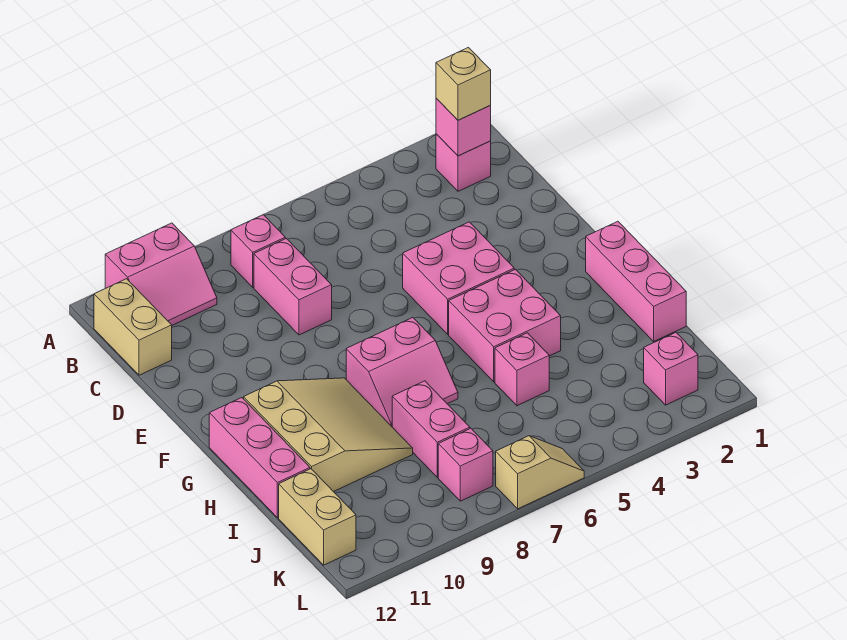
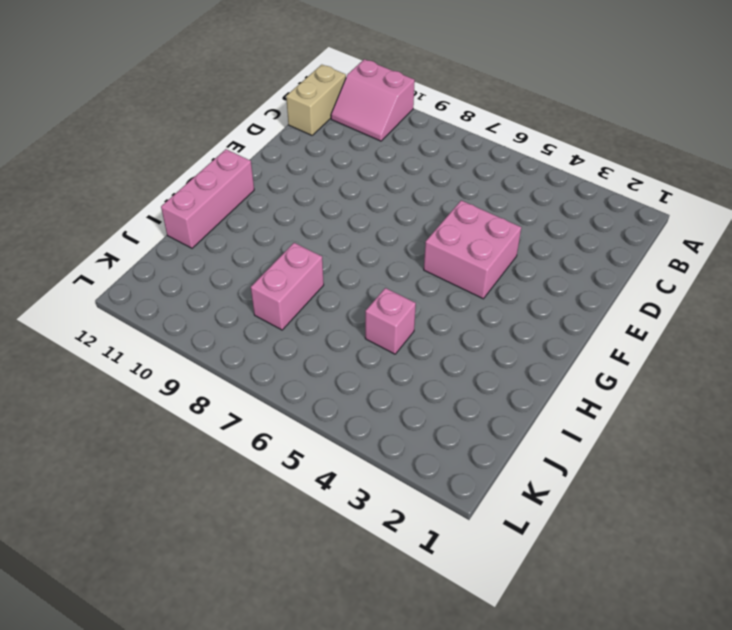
none -> pink brick B2 level 1
none -> pink brick B8 level 1
none -> pink brick C8:D8 level 1

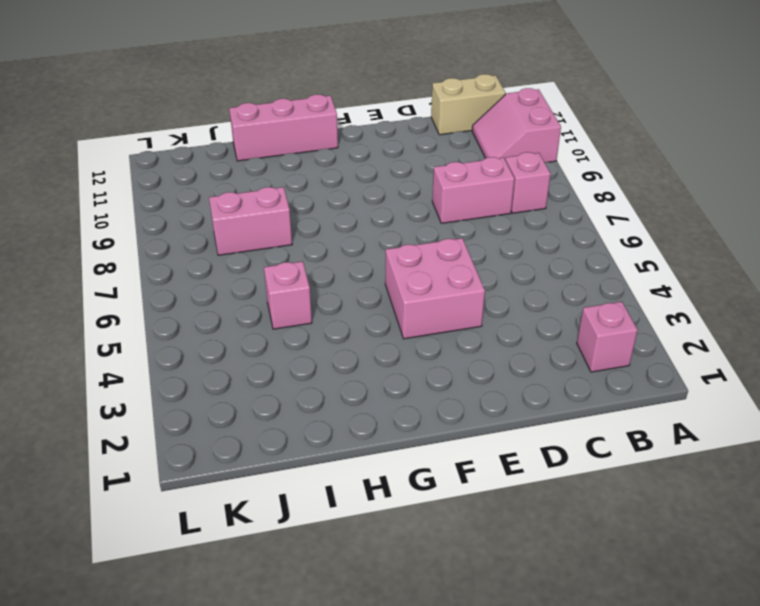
none -> pink brick G1:I1 level 1
none -> pink brick G4:H5 level 1
none -> pink slope G7:H8 level 1 top G

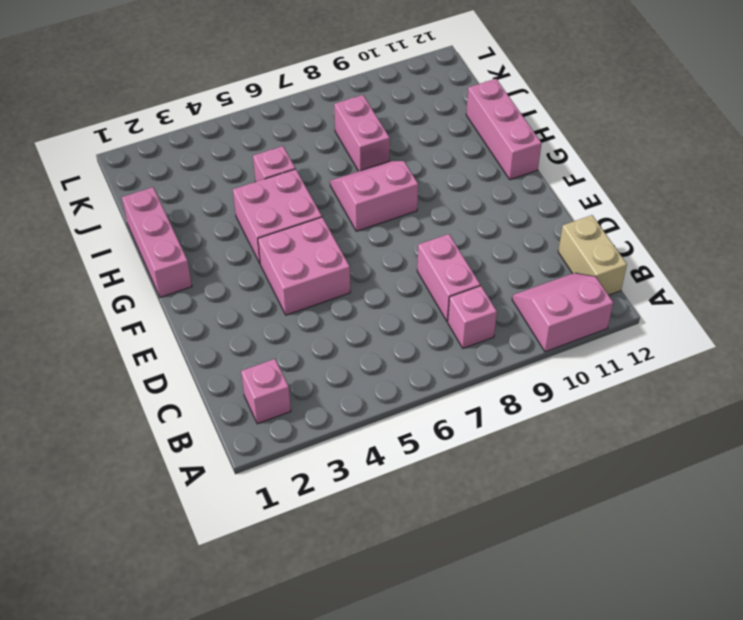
none -> tan slope G9:I11 level 1 top 11
none -> tan brick J12:K12 level 1
none -> pink brick K2 level 1

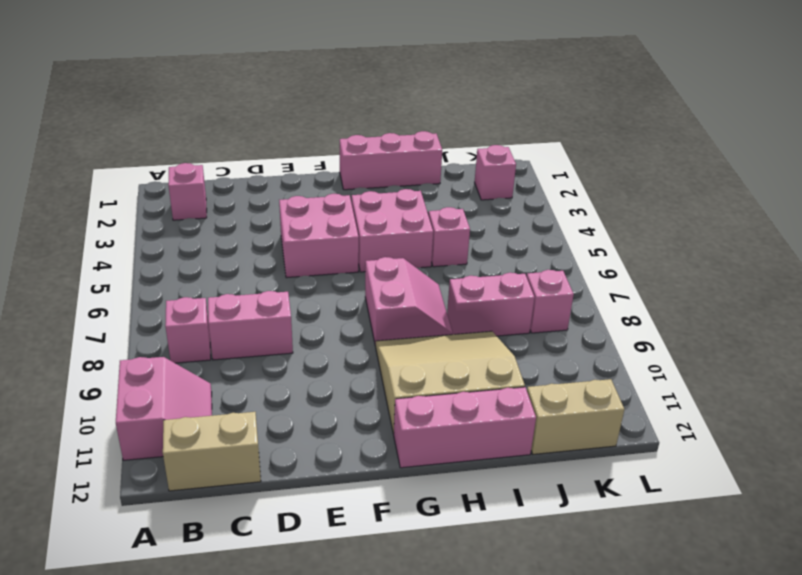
none -> tan slope L6:L7 level 1 top 7
none -> pink brick B2 level 2
none -> tan brick B2 level 3

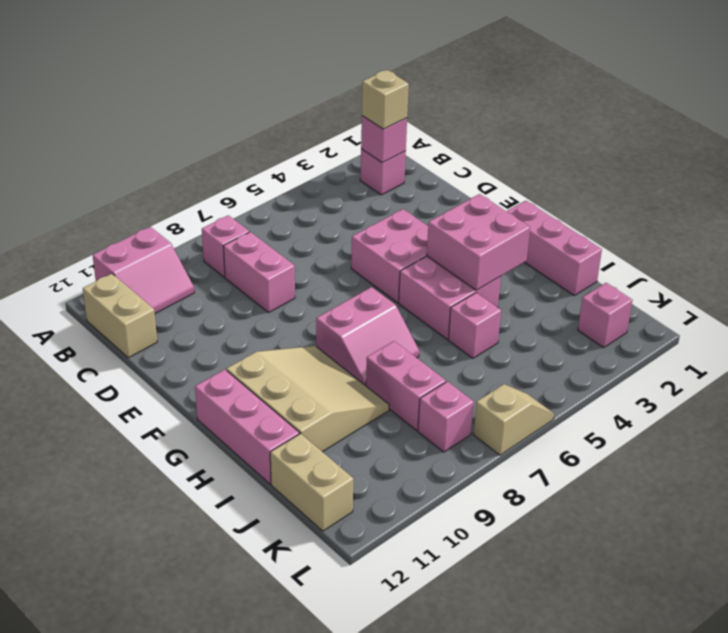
pink brick G3:H4 level 2 -> none

